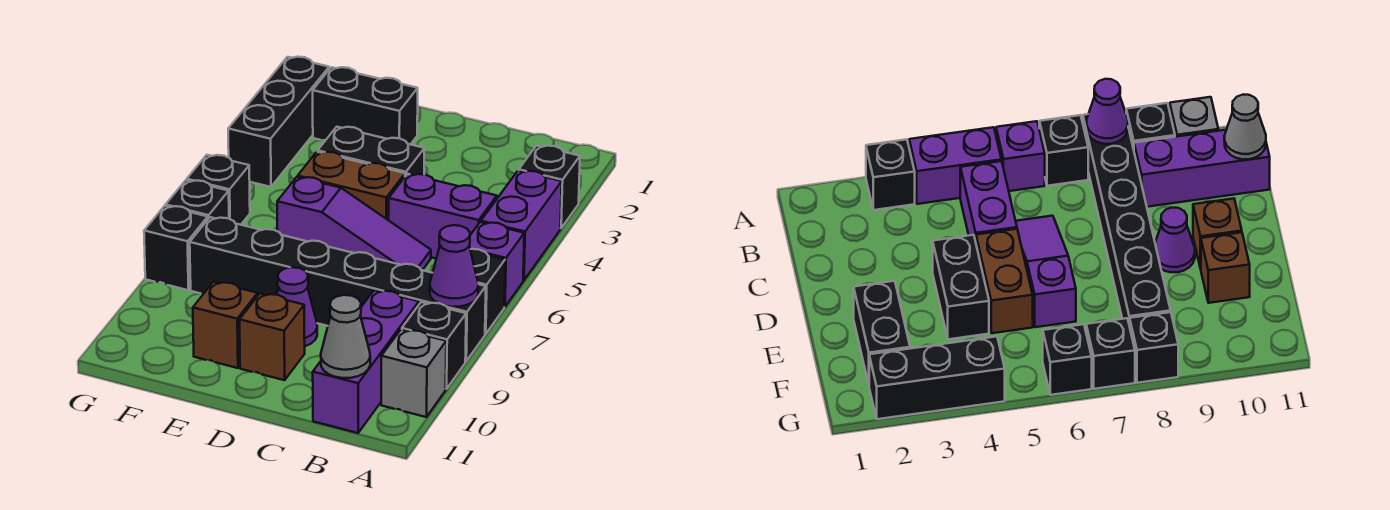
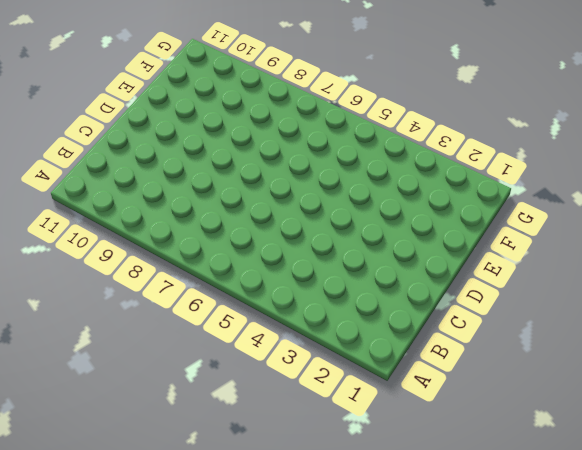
none -> black brick A3 level 1
none -> purple brick A4:A5 level 1
none -> purple brick A6 level 1

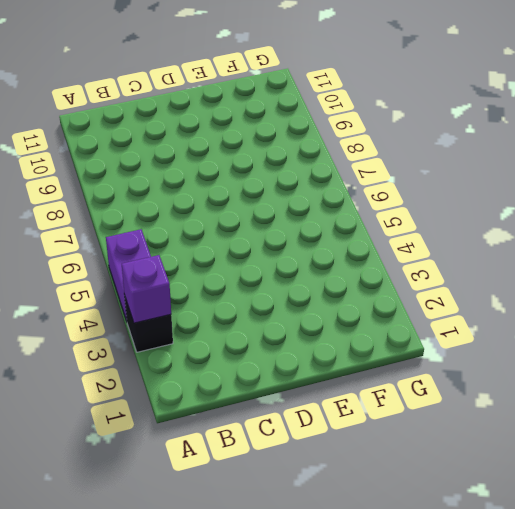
purple brick A3 level 2 -> purple brick A6 level 1
none -> black brick A7 level 1
none -> black brick A8:F8 level 1
none -> black brick A9 level 1

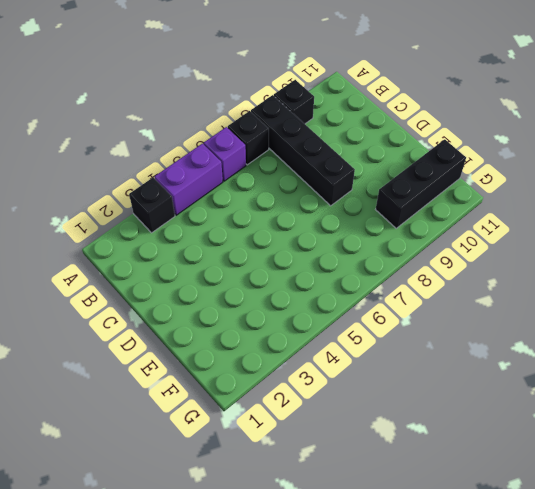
black brick A8:D8 level 1 -> black brick A8:F8 level 1
black brick F9:F11 level 1 -> black brick G2:G4 level 1
none -> grey brick A10 level 1
none -> purple brick B5:C5 level 1
none -> purple brick B9:B11 level 1

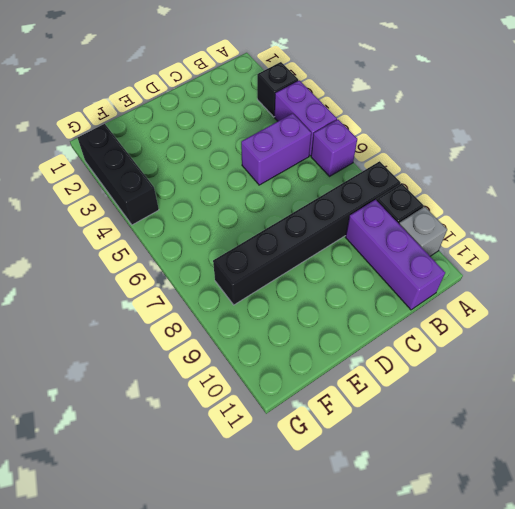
none -> black brick A7 level 1
none -> purple slope C6:E6 level 1 top E
none -> black brick D4:E4 level 1

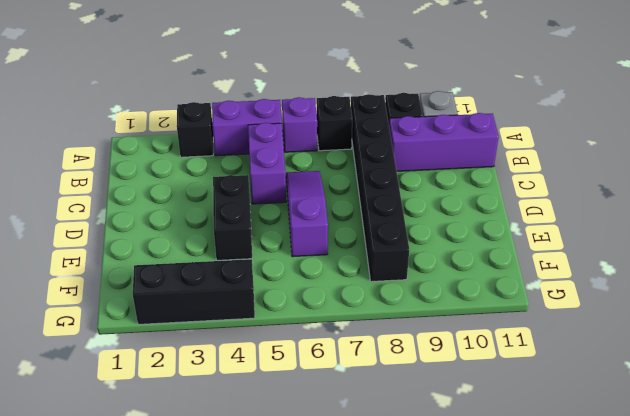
none -> brown brick D5:E5 level 1
none -> purple cone D9 level 1
none -> brown brick D10 level 1

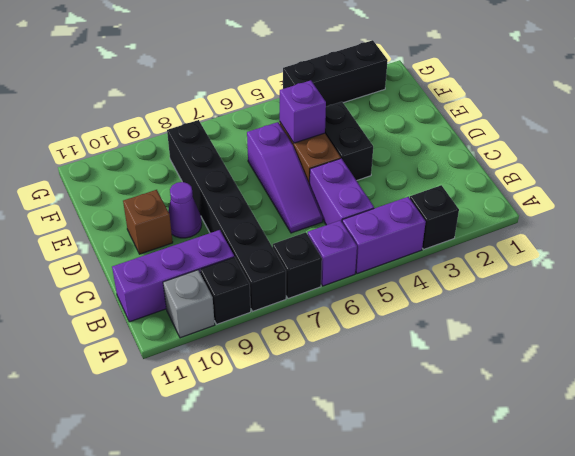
purple brick E5 level 2 -> none
none -> black brick E2:F2 level 1
none -> brown brick E10 level 1
none -> black brick G6 level 1

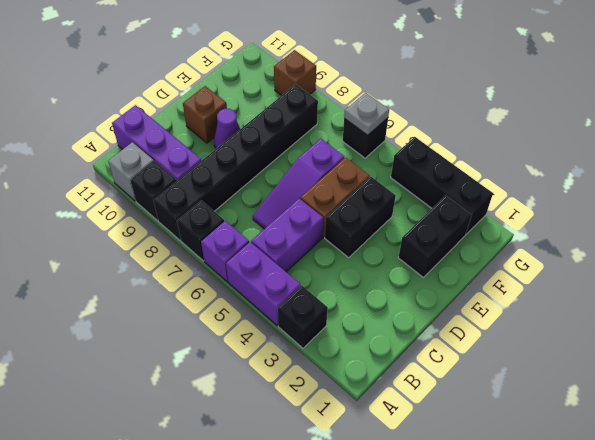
grey plate G6 level 2 -> none
brown brick G9 level 1 -> brown brick E10 level 1
none -> black brick G7 level 1
none -> black brick G8 level 1
none -> purple cone A8 level 2

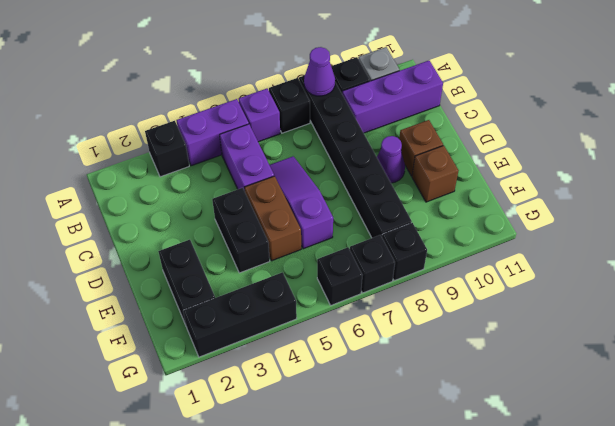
none -> grey cone B11 level 2

